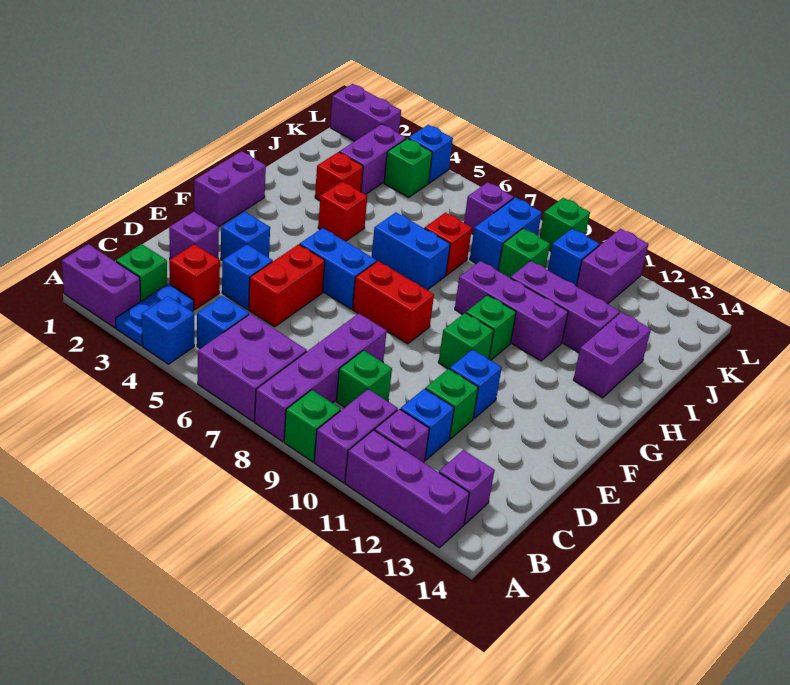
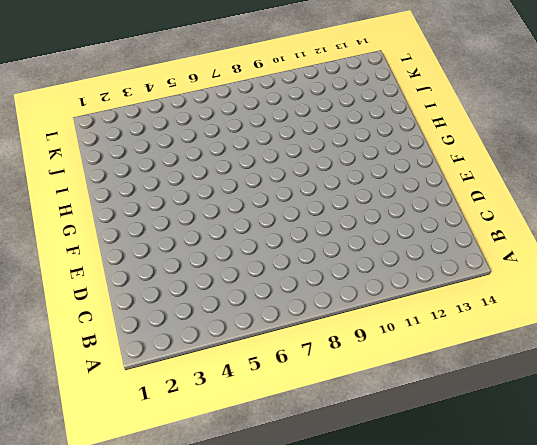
none -> purple brick A1:A2 level 1
none -> blue plate A3:B3 level 1
none -> blue brick A4 level 1
none -> purple brick A6:B7 level 1

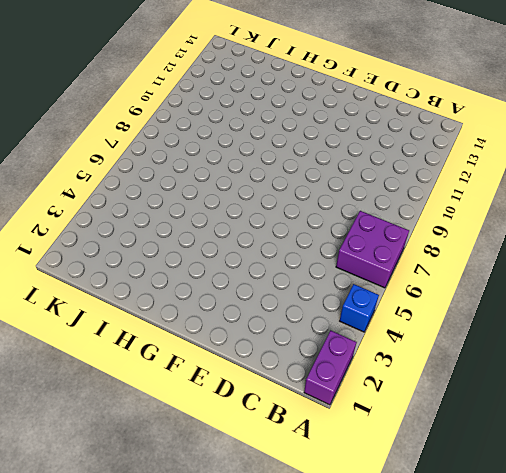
none -> blue plate A3:B3 level 1
none -> purple brick A8:D8 level 1
none -> green brick A9 level 1
none -> purple brick A10:B10 level 1

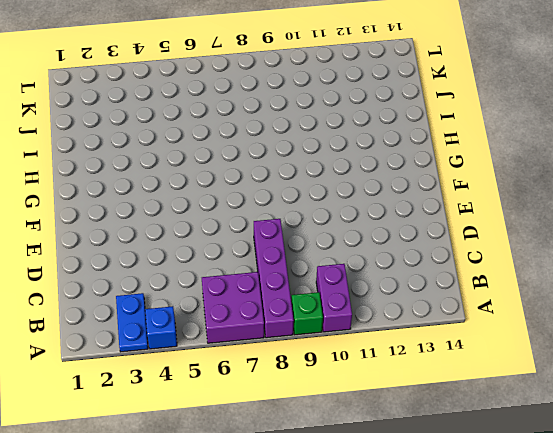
none -> purple brick A1:A2 level 1
none -> purple brick A11:A13 level 1
none -> green brick B2 level 1
none -> blue brick B5 level 1

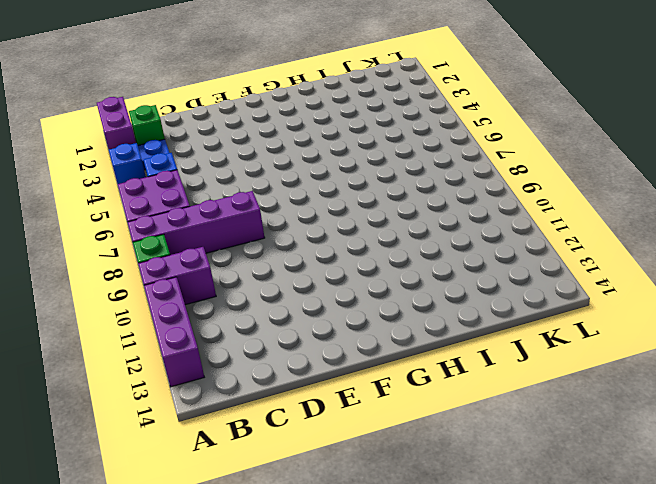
none -> purple brick B11 level 1
none -> purple brick B13 level 1
none -> red brick C3 level 1
none -> green brick C9 level 1

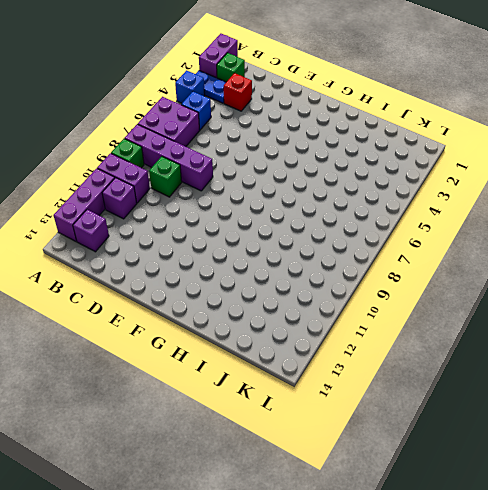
none -> blue brick C11 level 1
none -> purple brick D2 level 1
none -> blue brick D4 level 1
none -> red brick D5:E5 level 1

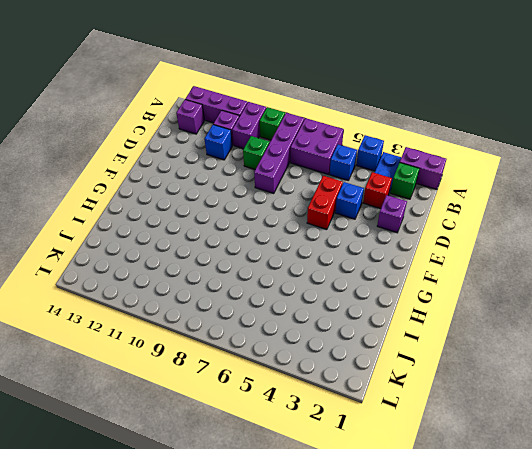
none -> green brick D11 level 1
none -> blue brick E3 level 1
none -> blue brick E11 level 1
none -> purple brick F1:G1 level 1

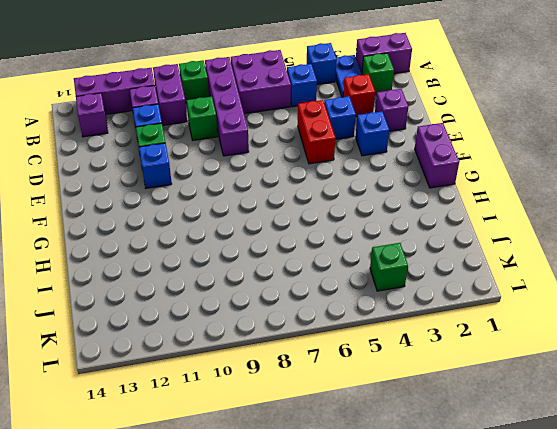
none -> blue brick F5:F6 level 1
none -> red brick F7:F8 level 1
none -> green brick F10 level 1
none -> green brick G10 level 1

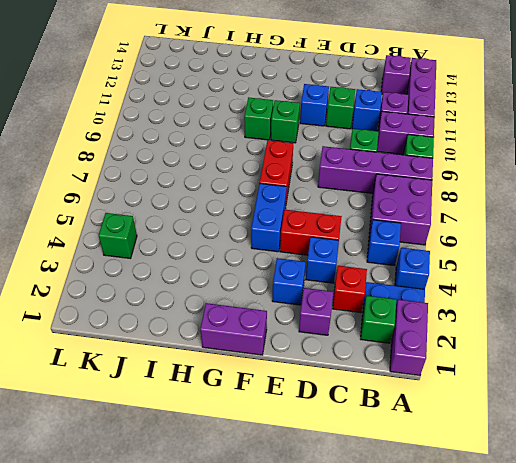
none -> red brick H4 level 1
none -> blue brick H6:H7 level 1
none -> purple brick H9:H11 level 1
none -> purple brick H13:I13 level 1

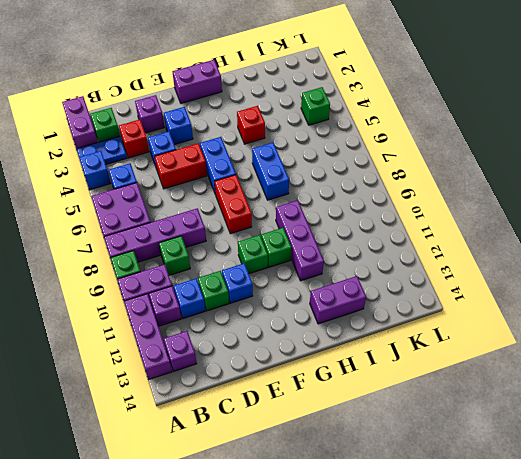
none -> red brick I3 level 1
none -> red brick I7 level 1
none -> purple brick I10:I12 level 1
none -> purple brick J3:K3 level 1

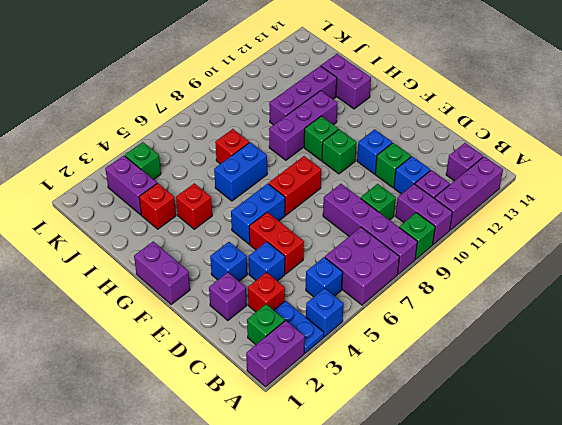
none -> blue brick J8:K8 level 1
none -> green brick J9 level 1
none -> purple brick K7 level 1
none -> blue brick K10 level 1

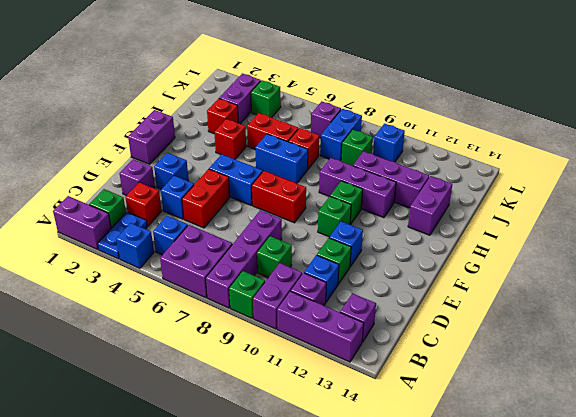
red brick I5:I6 level 1 -> none
none -> purple brick K11:L11 level 1
none -> purple brick L1:L2 level 1
none -> blue brick L4 level 1
none -> green brick L9 level 1

